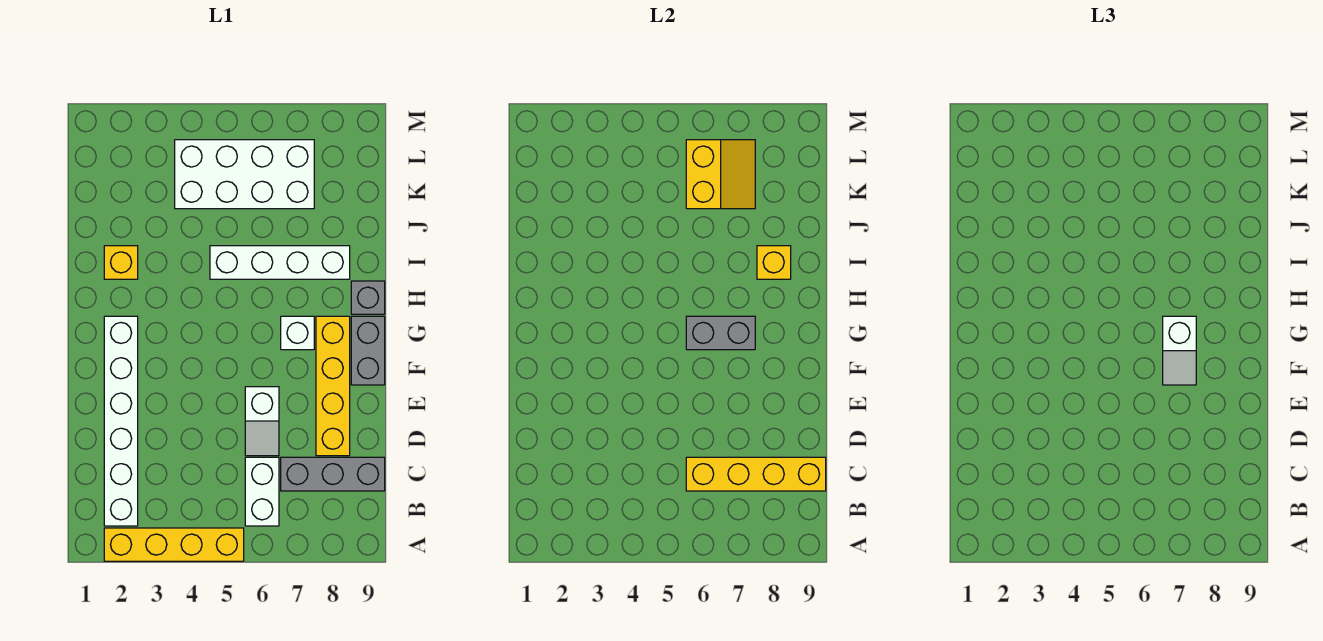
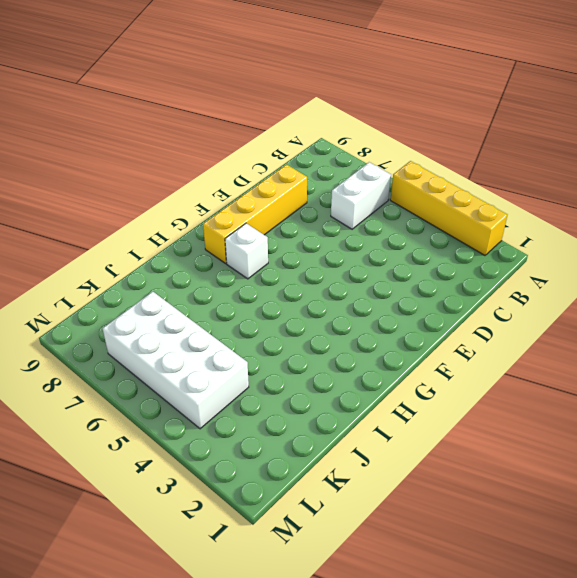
none -> white brick B2:G2 level 1
none -> grey brick C7:C9 level 1
none -> white slope D6:E6 level 1 top E

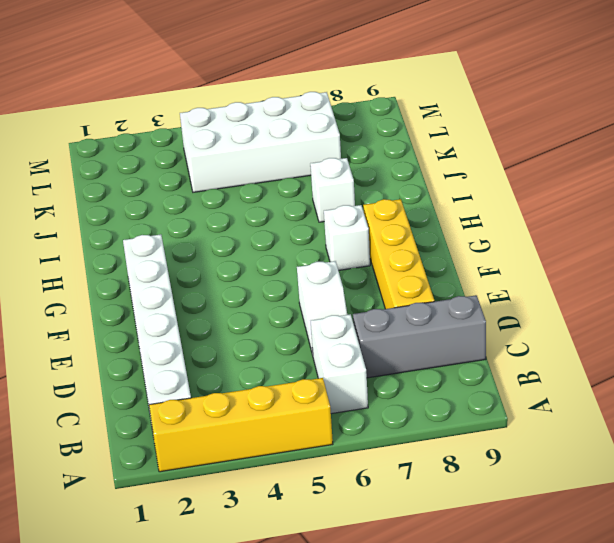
white brick I7 level 1 -> white brick I5:I8 level 1
none -> grey brick F9:G9 level 1
none -> grey brick H9 level 1
none -> yellow brick I2 level 1

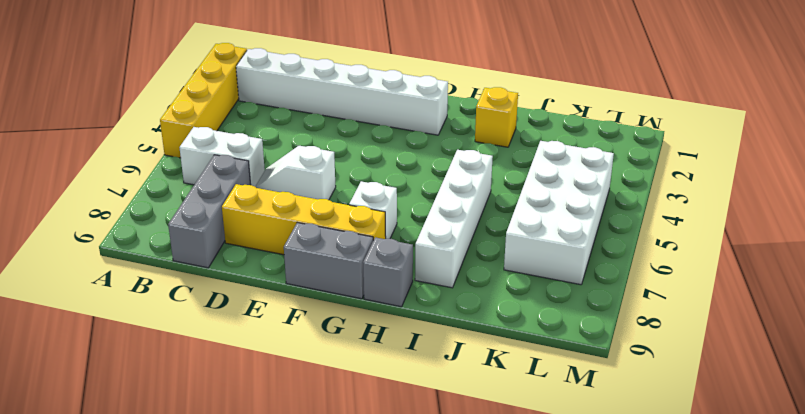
none -> yellow brick C6:C9 level 2
none -> grey brick G6:G7 level 2
none -> yellow brick I8 level 2

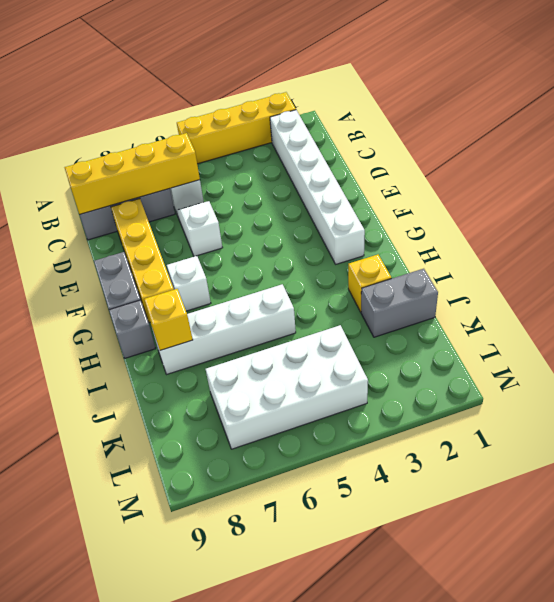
grey brick J1:J2 level 1 -> grey brick G6:G7 level 2
none -> yellow slope K6:L7 level 2 top 6
none -> white slope F7:G7 level 3 top G

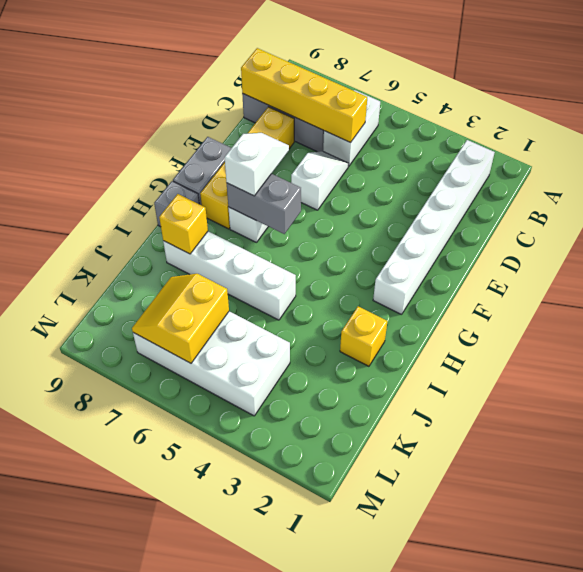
none -> yellow brick A2:A5 level 1

